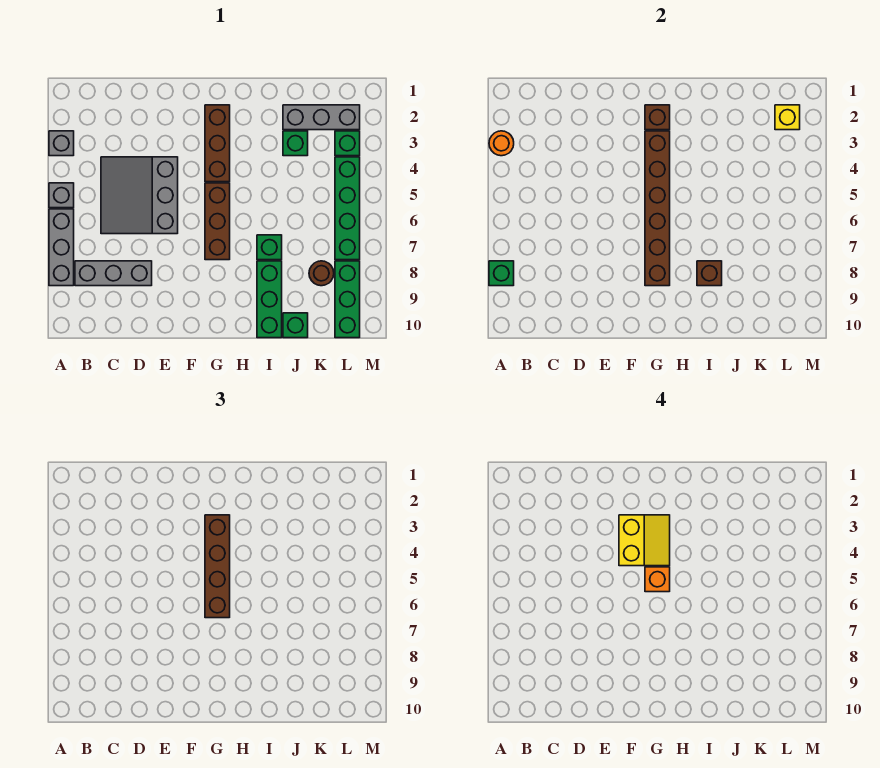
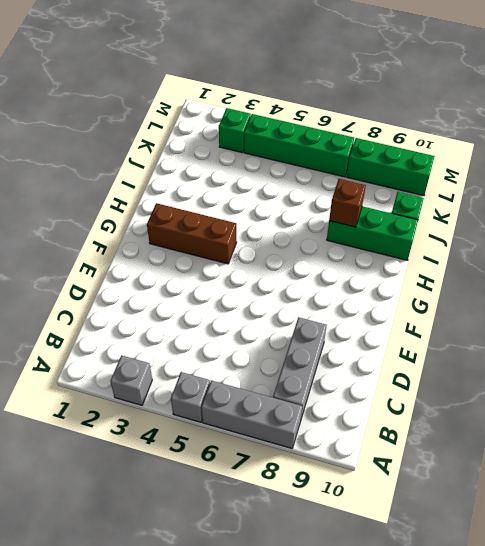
none -> grey slope C4:E6 level 1 top E
none -> brown brick G5:G7 level 1
none -> green brick I7 level 1

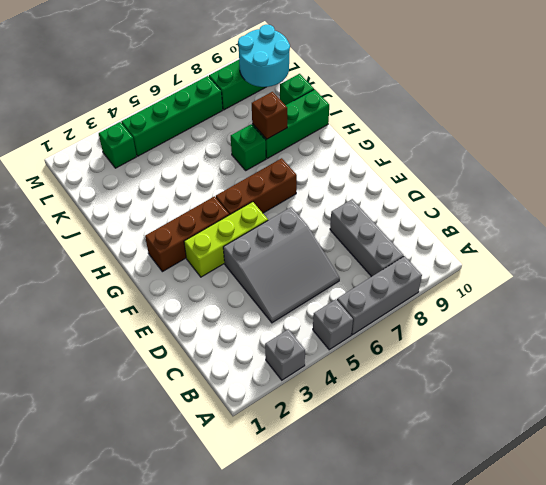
lime brick F3:F5 level 1 -> none
cyan round brick K9:L10 level 2 -> none
none -> grey brick J2:L2 level 1
none -> green brick J3 level 1
none -> brown round brick K8 level 1

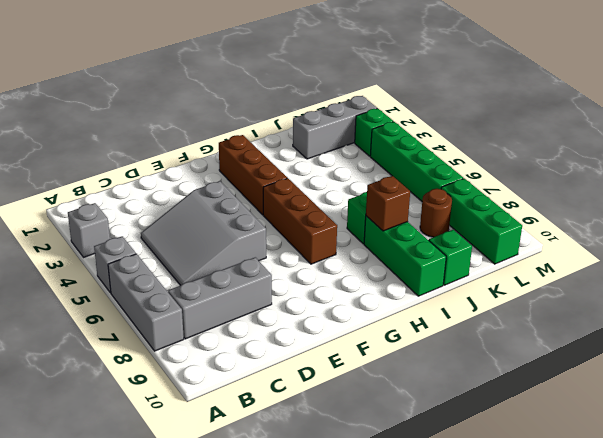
none -> green brick J3 level 1
none -> orange round brick A3 level 2
none -> green brick A8 level 2

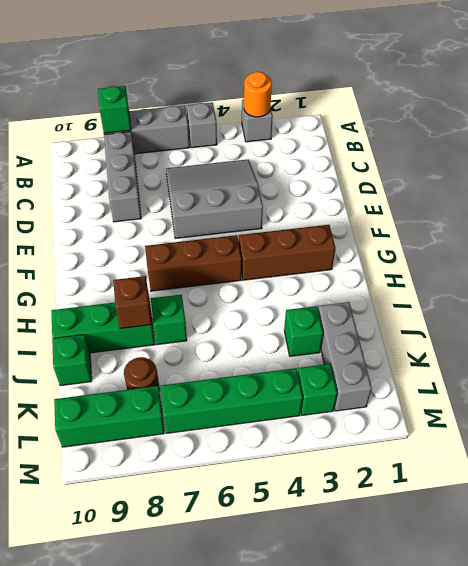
none -> brown brick G2 level 2
none -> brown brick G3:G8 level 2
none -> yellow brick L2 level 2

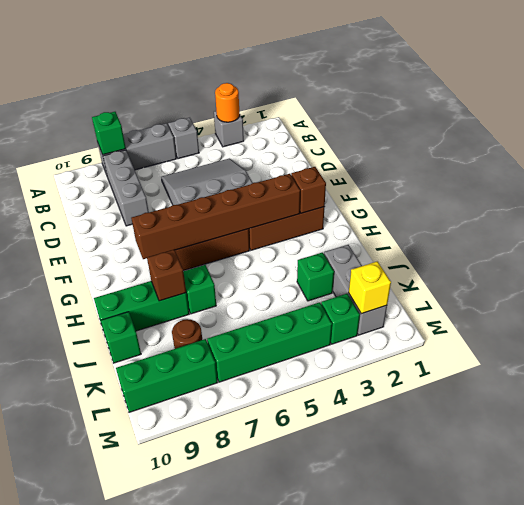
none -> brown brick G3:G6 level 3
none -> yellow slope F3:G4 level 4 top F
none -> orange brick G5 level 4

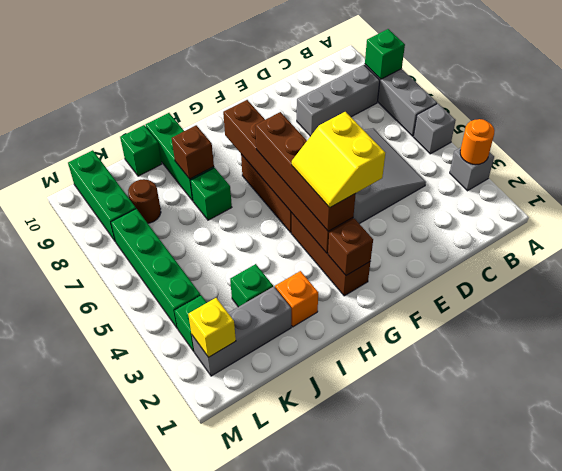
orange brick I2 level 1 -> orange brick G5 level 4

